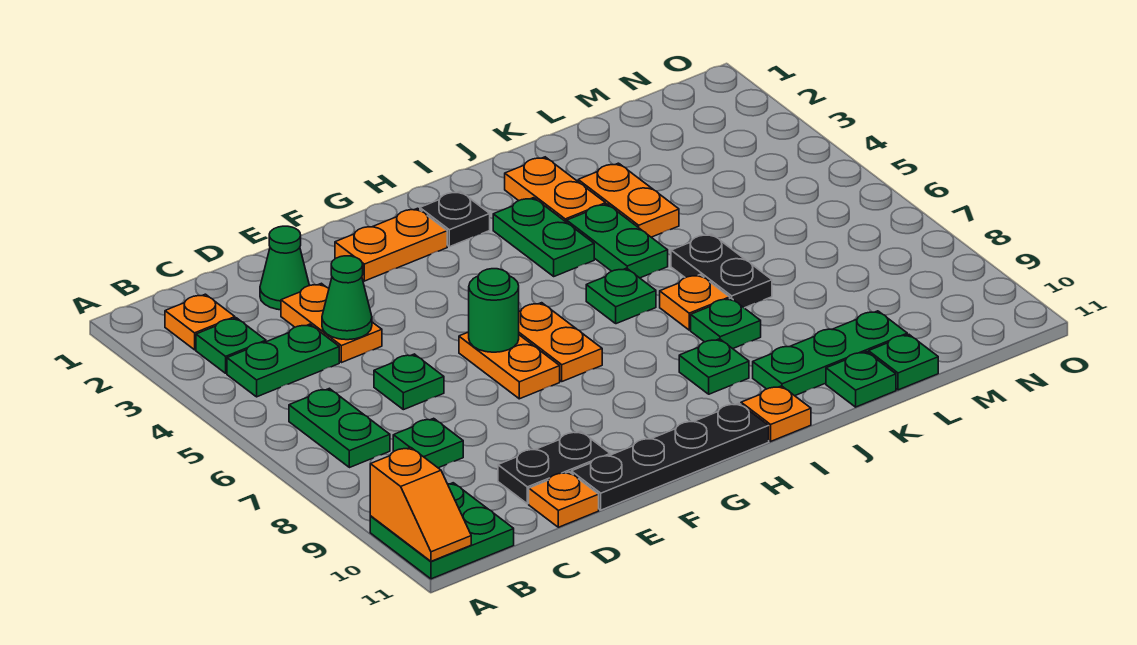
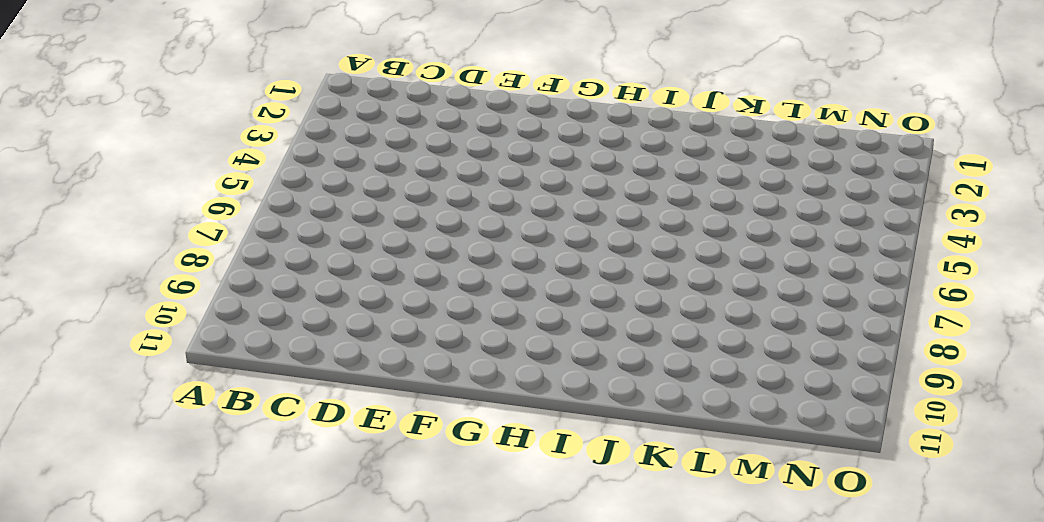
none -> green plate A10:B11 level 1
none -> orange plate B2 level 1
none -> green plate B3 level 1
none -> green plate B4:C4 level 1

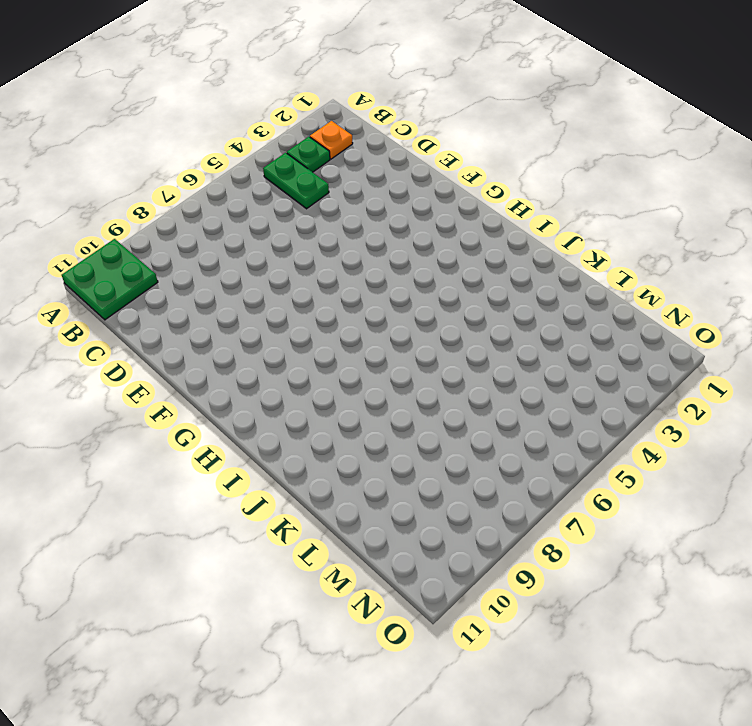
none -> green plate B6:B7 level 1
none -> green plate C8 level 1
none -> green cone D2 level 1
none -> orange plate D3:D4 level 1

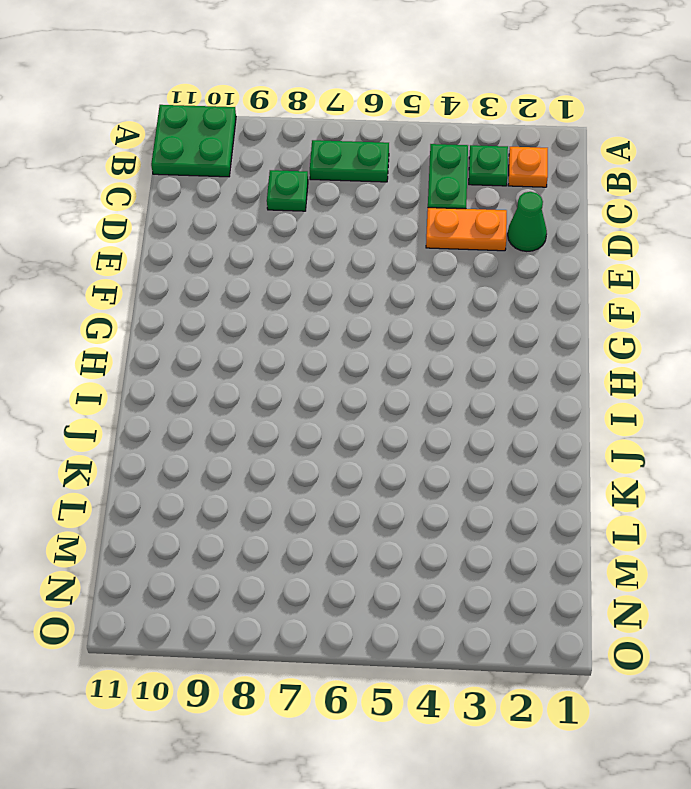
none -> green plate D6 level 1
none -> black plate D10:E10 level 1
none -> orange plate D11 level 1
none -> black plate E11:H11 level 1

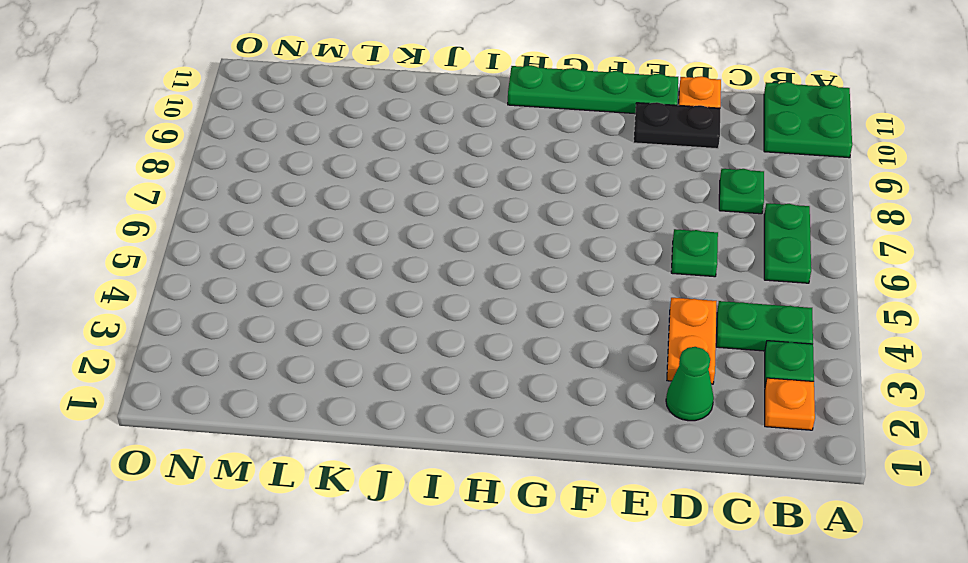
green plate E11:H11 level 1 -> black plate E11:H11 level 1
none -> orange plate F2:G2 level 1
none -> orange plate F6:F7 level 1
none -> orange plate G6:G7 level 1
none -> black plate H2 level 1

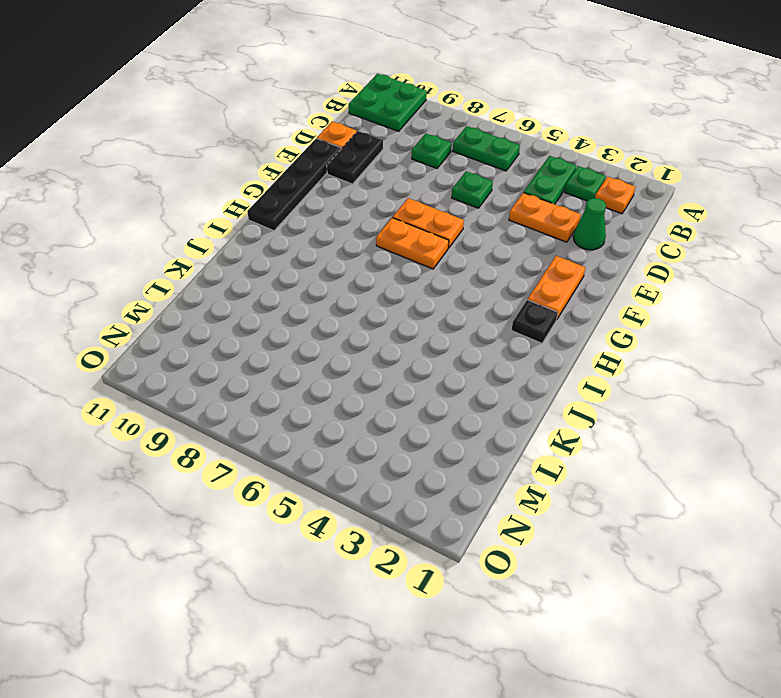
none -> green plate I3:I4 level 1
none -> green plate I6 level 1
none -> green plate I9 level 1
none -> orange plate I11 level 1

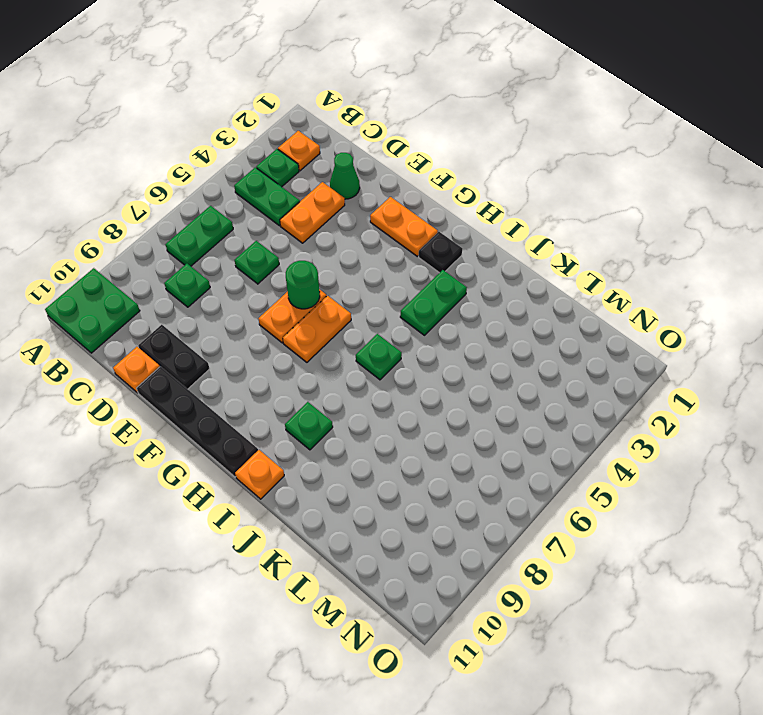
none -> orange plate J2:J3 level 1
none -> green plate J4:J5 level 1
none -> orange plate J7 level 1
none -> green plate J8 level 1

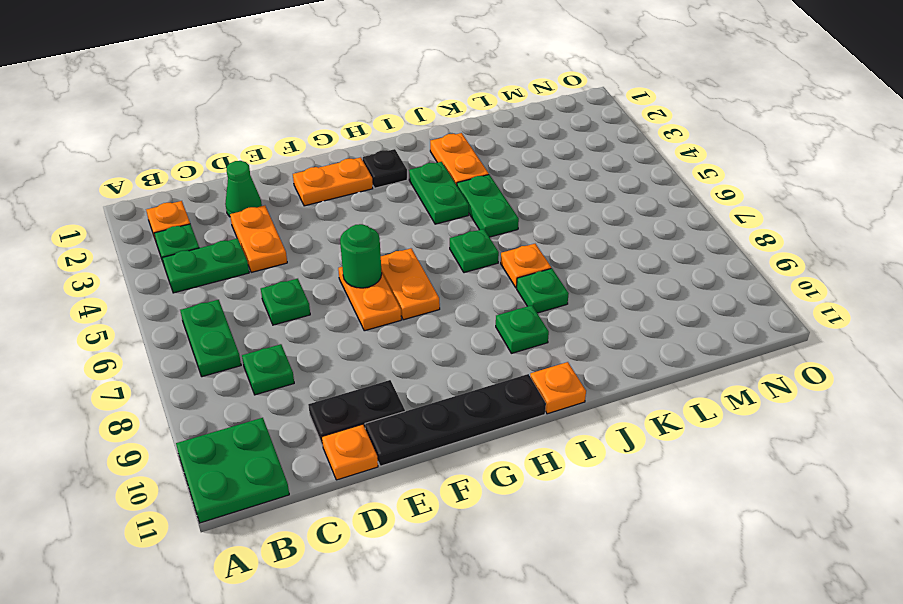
none -> green plate J10:L10 level 1
none -> orange plate K3:K4 level 1
none -> black plate K6:K7 level 1
none -> green plate K11 level 1

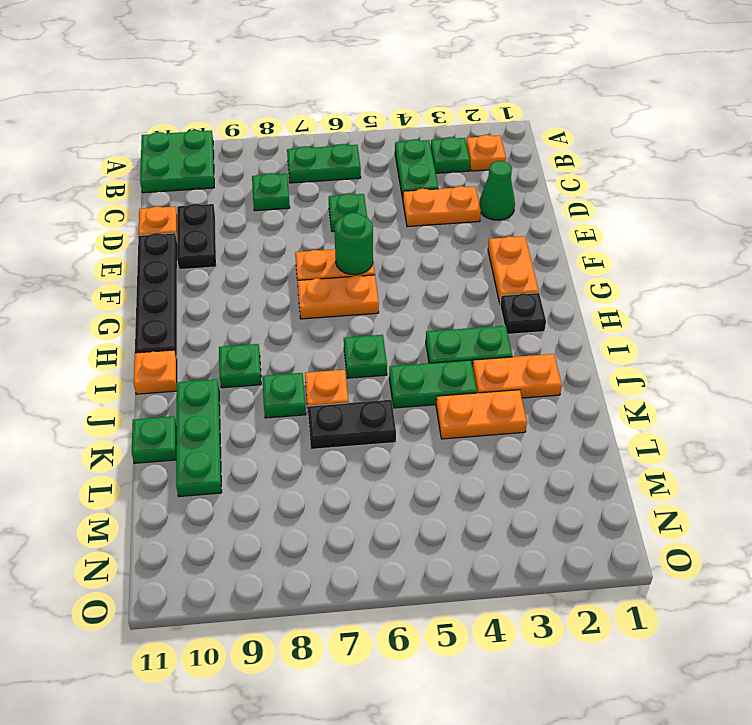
none -> green plate L11 level 1
none -> orange slope A10:A11 level 2 top 10
none -> green cone D4 level 2

